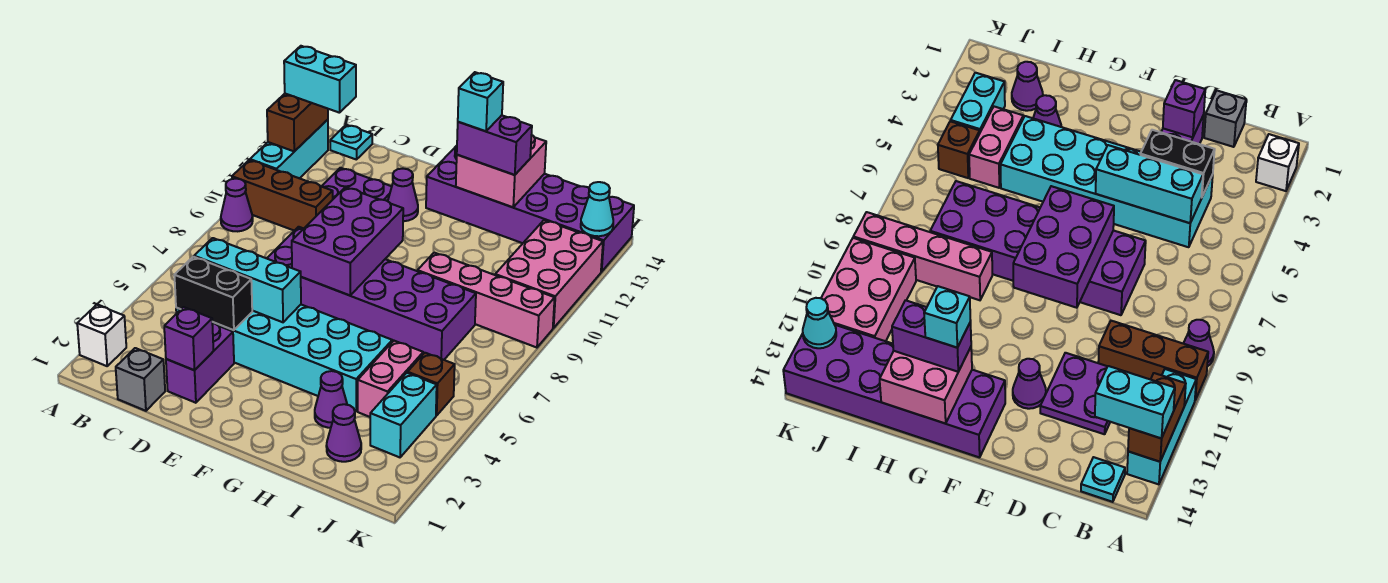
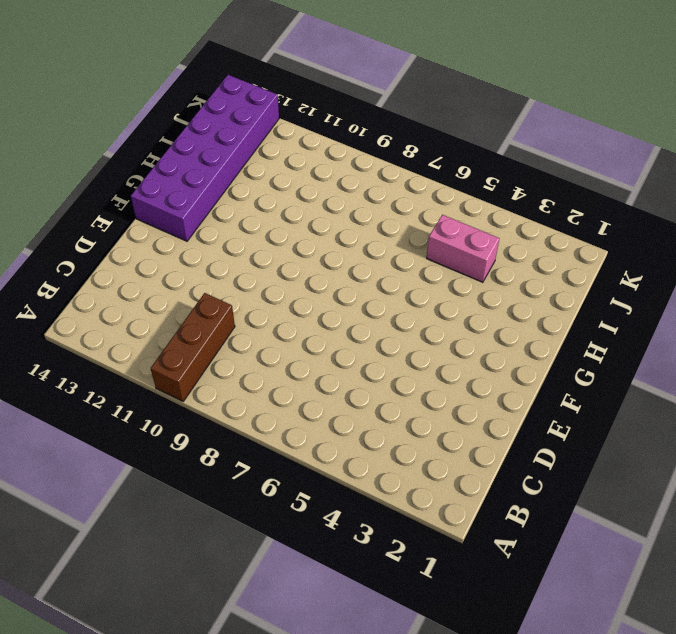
none -> white brick A2 level 1
none -> purple cone A9 level 1
none -> cyan brick A11:A13 level 1

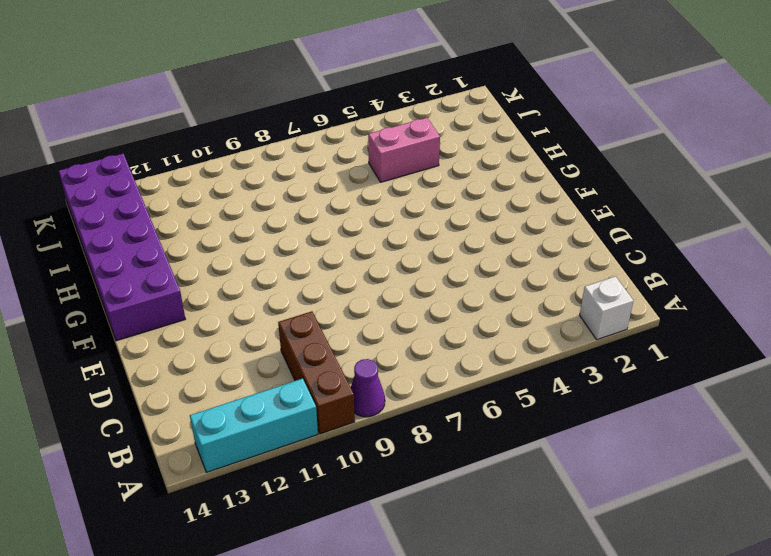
none -> cyan plate B14 level 1
none -> grey brick C1 level 1
none -> cyan brick C4:H5 level 1

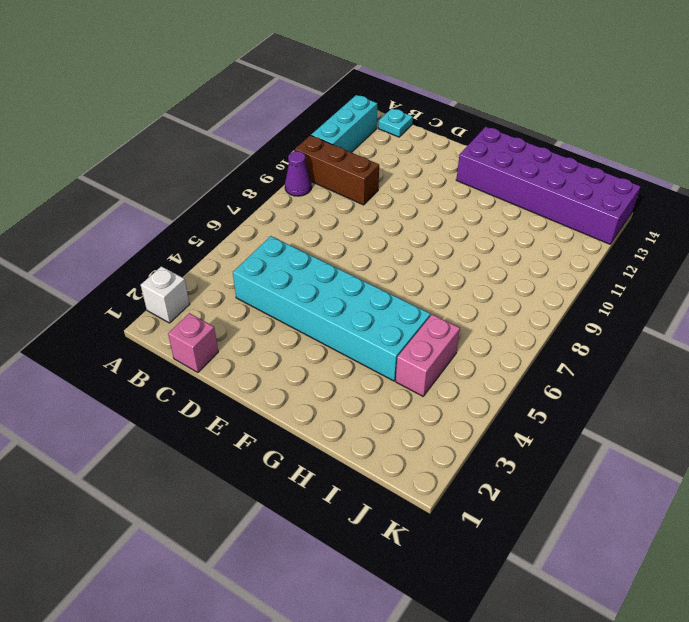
pink brick C1 level 1 -> grey brick C1 level 1
none -> purple plate C11:D12 level 1
none -> purple brick D2:D3 level 1
none -> purple brick D7:I8 level 1

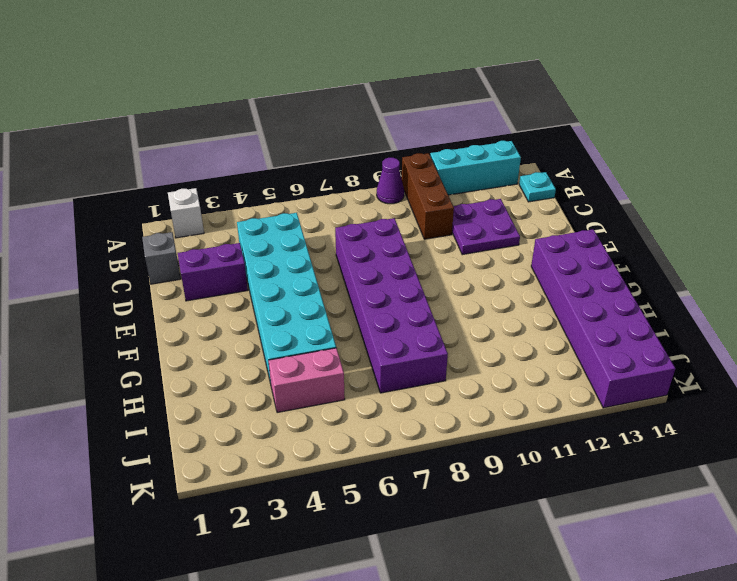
none -> purple cone E12 level 1
none -> purple cone H3 level 1
none -> pink brick H9:K9 level 1

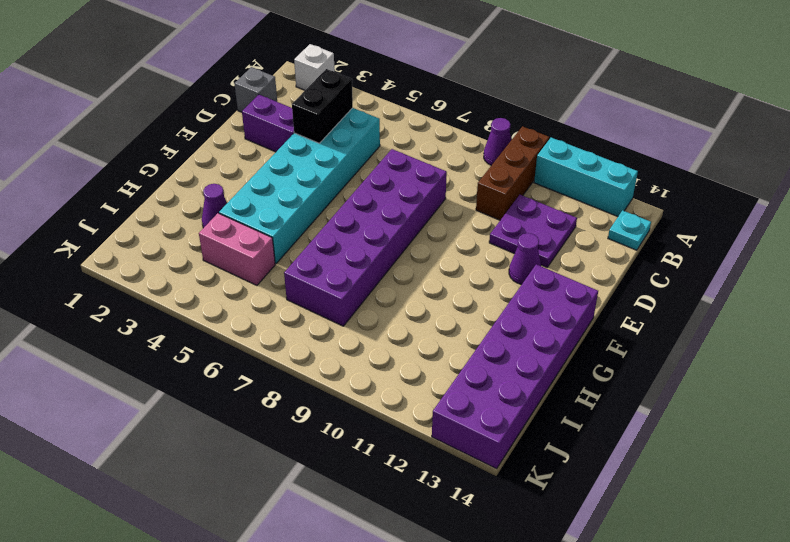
none -> pink brick H9:K9 level 1
none -> purple cone I2 level 1
none -> cyan brick J3:J4 level 1

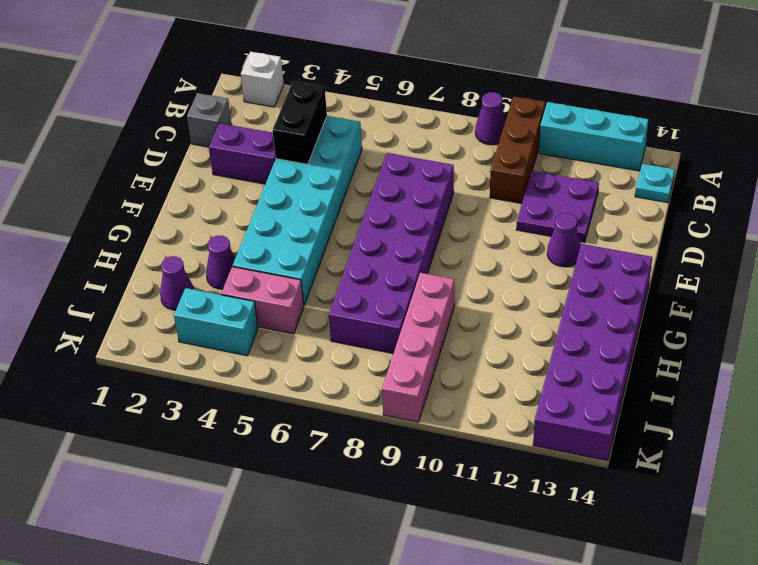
none -> brown brick J5 level 1
none -> pink brick J10:K12 level 1
none -> brown brick A12:A13 level 2

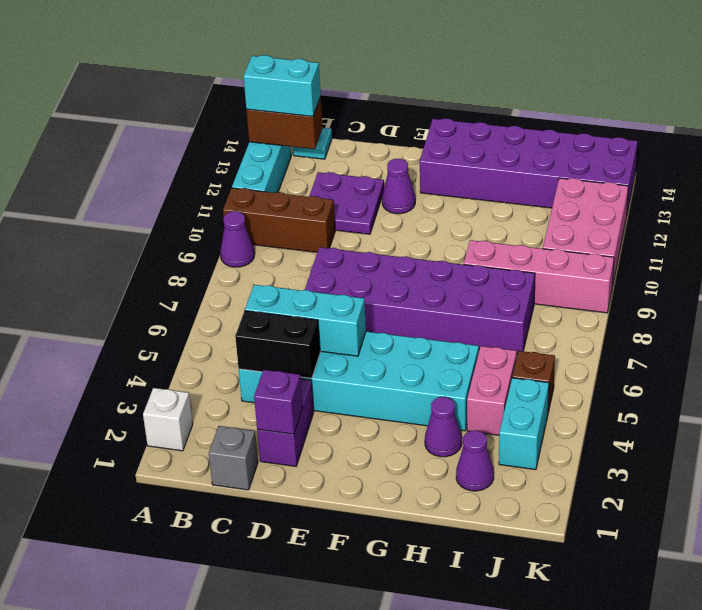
brown brick A13:B13 level 2 -> brown brick A12:A13 level 2
none -> purple brick E7:F9 level 2
none -> pink brick G13:H14 level 2
none -> cyan cone K13 level 2

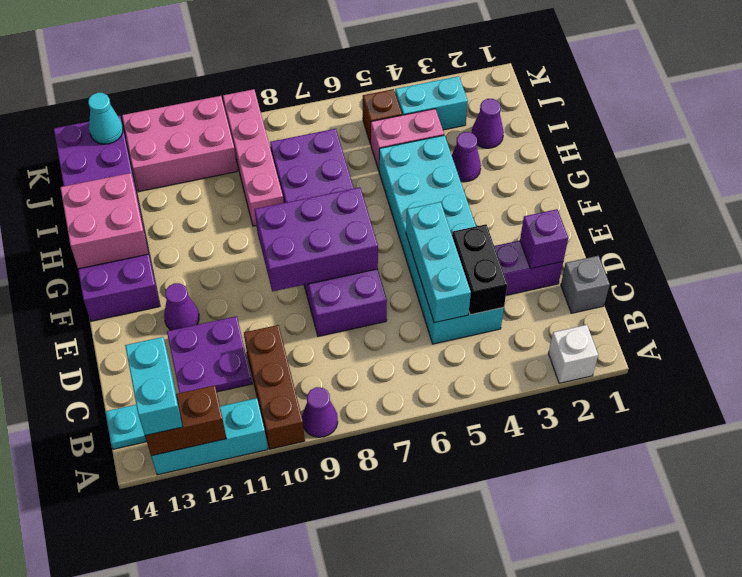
none -> purple brick G13:H13 level 3
none -> cyan brick G13 level 4

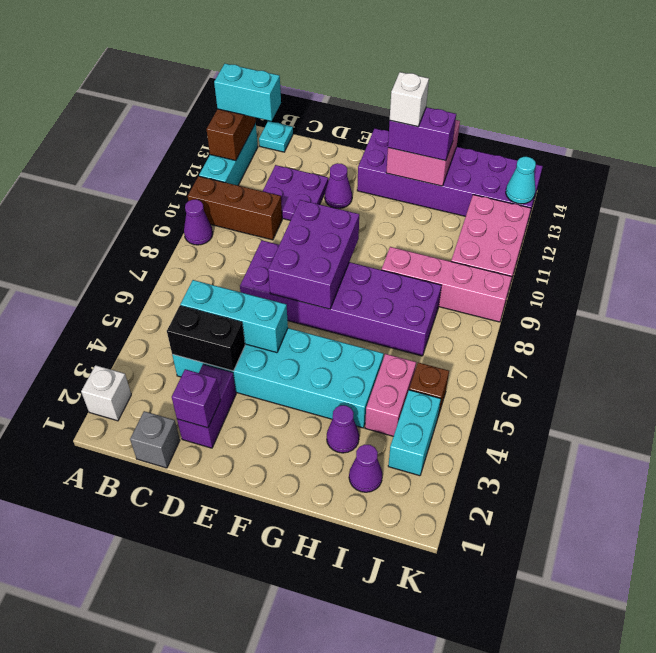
white brick G13 level 4 -> cyan brick G13 level 4

